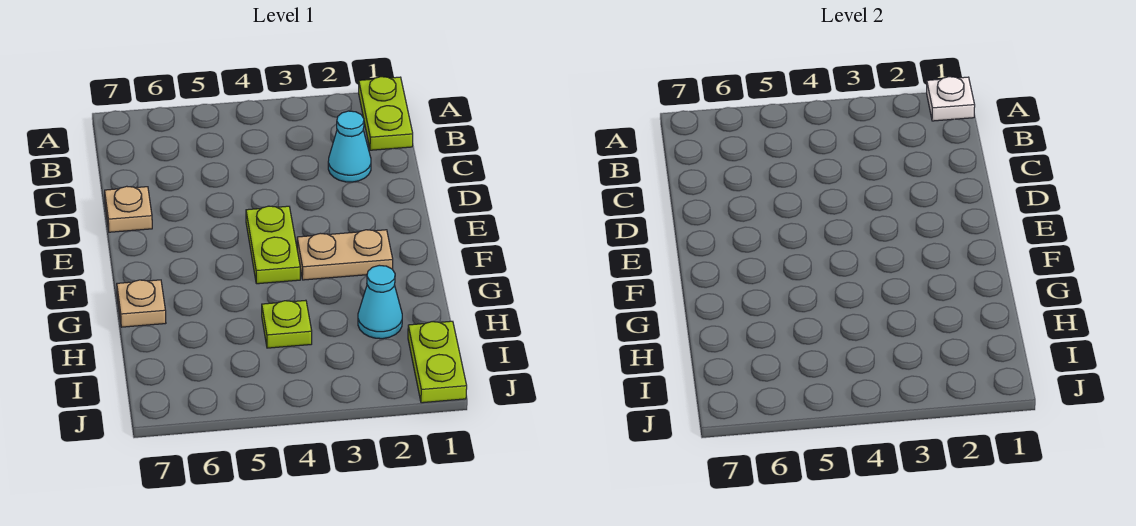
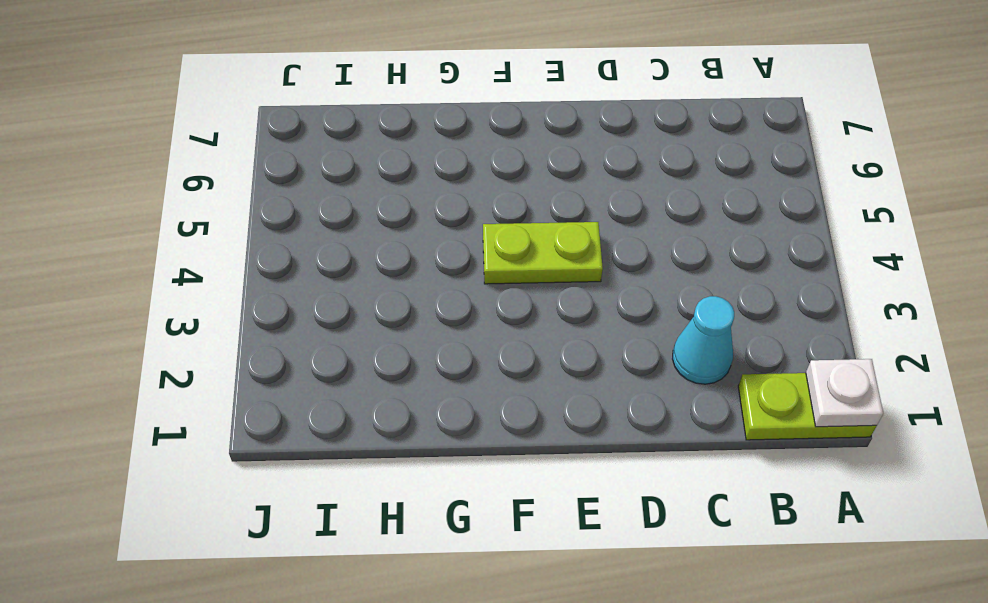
none -> tan plate D7 level 1
none -> tan plate F2:F3 level 1

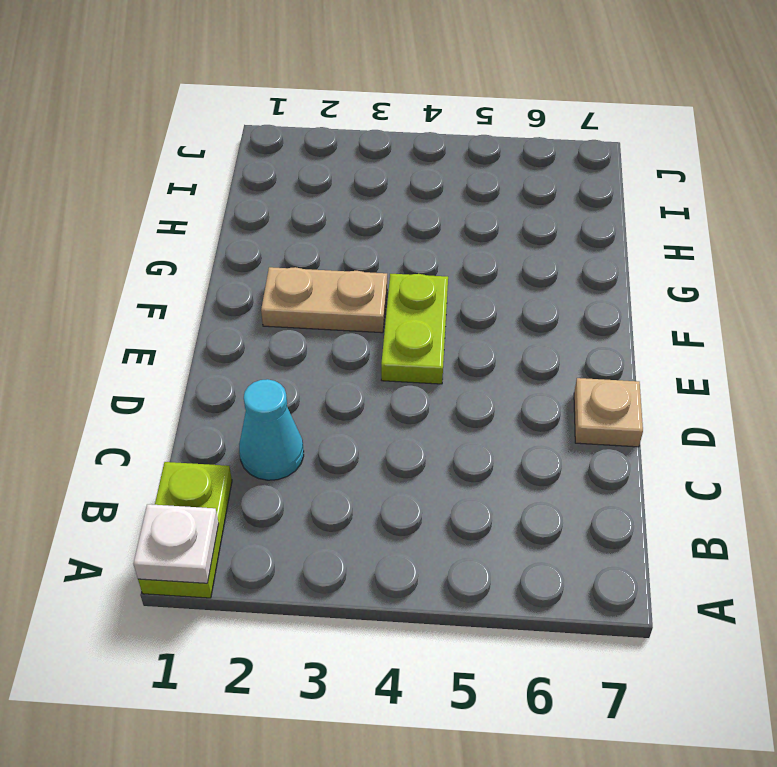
none -> tan plate G7 level 1
none -> cyan cone H2 level 1

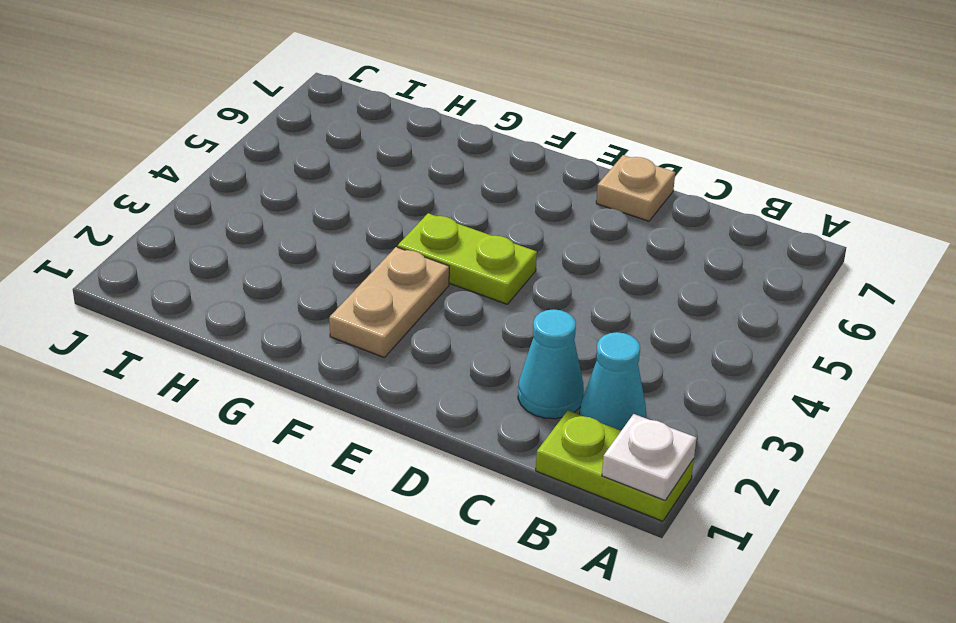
cyan cone B2 level 1 -> cyan cone H2 level 1
none -> tan plate G7 level 1
none -> lime plate H4 level 1

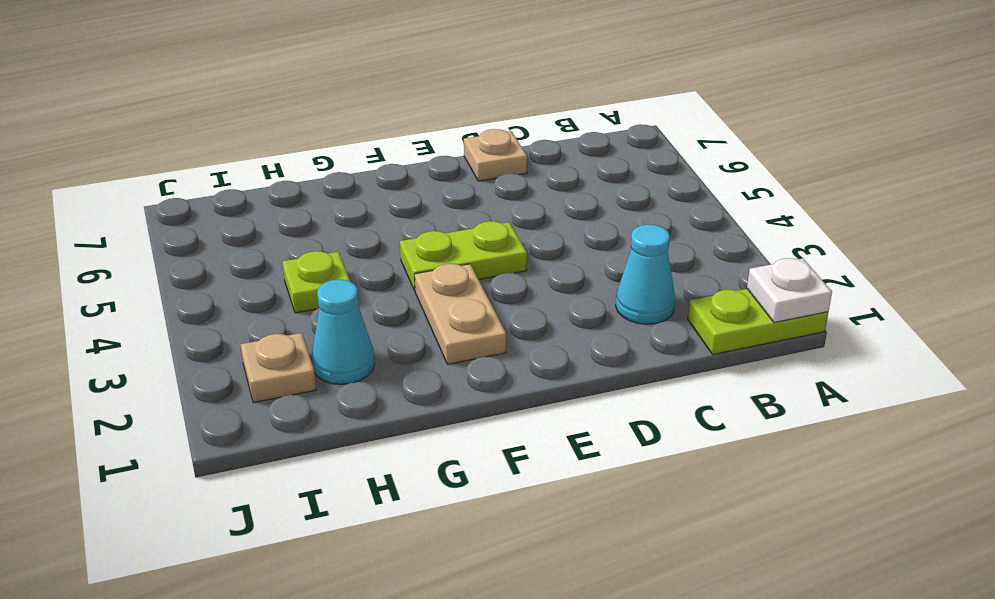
tan plate I2 level 1 -> tan plate G7 level 1
none -> lime plate I1:J1 level 1

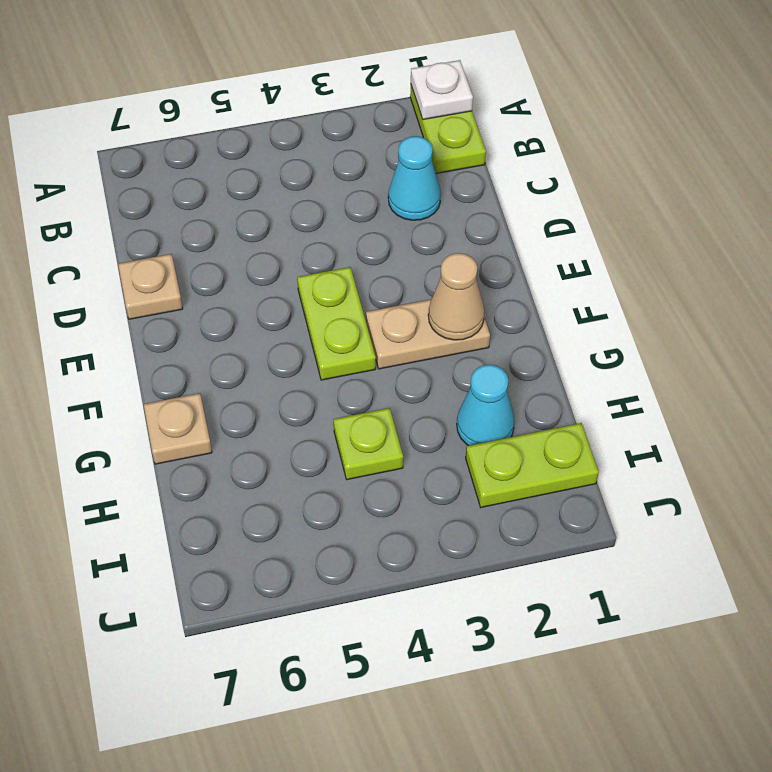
tan cone F2 level 2 -> none
lime plate I1:I2 level 1 -> lime plate I1:J1 level 1

